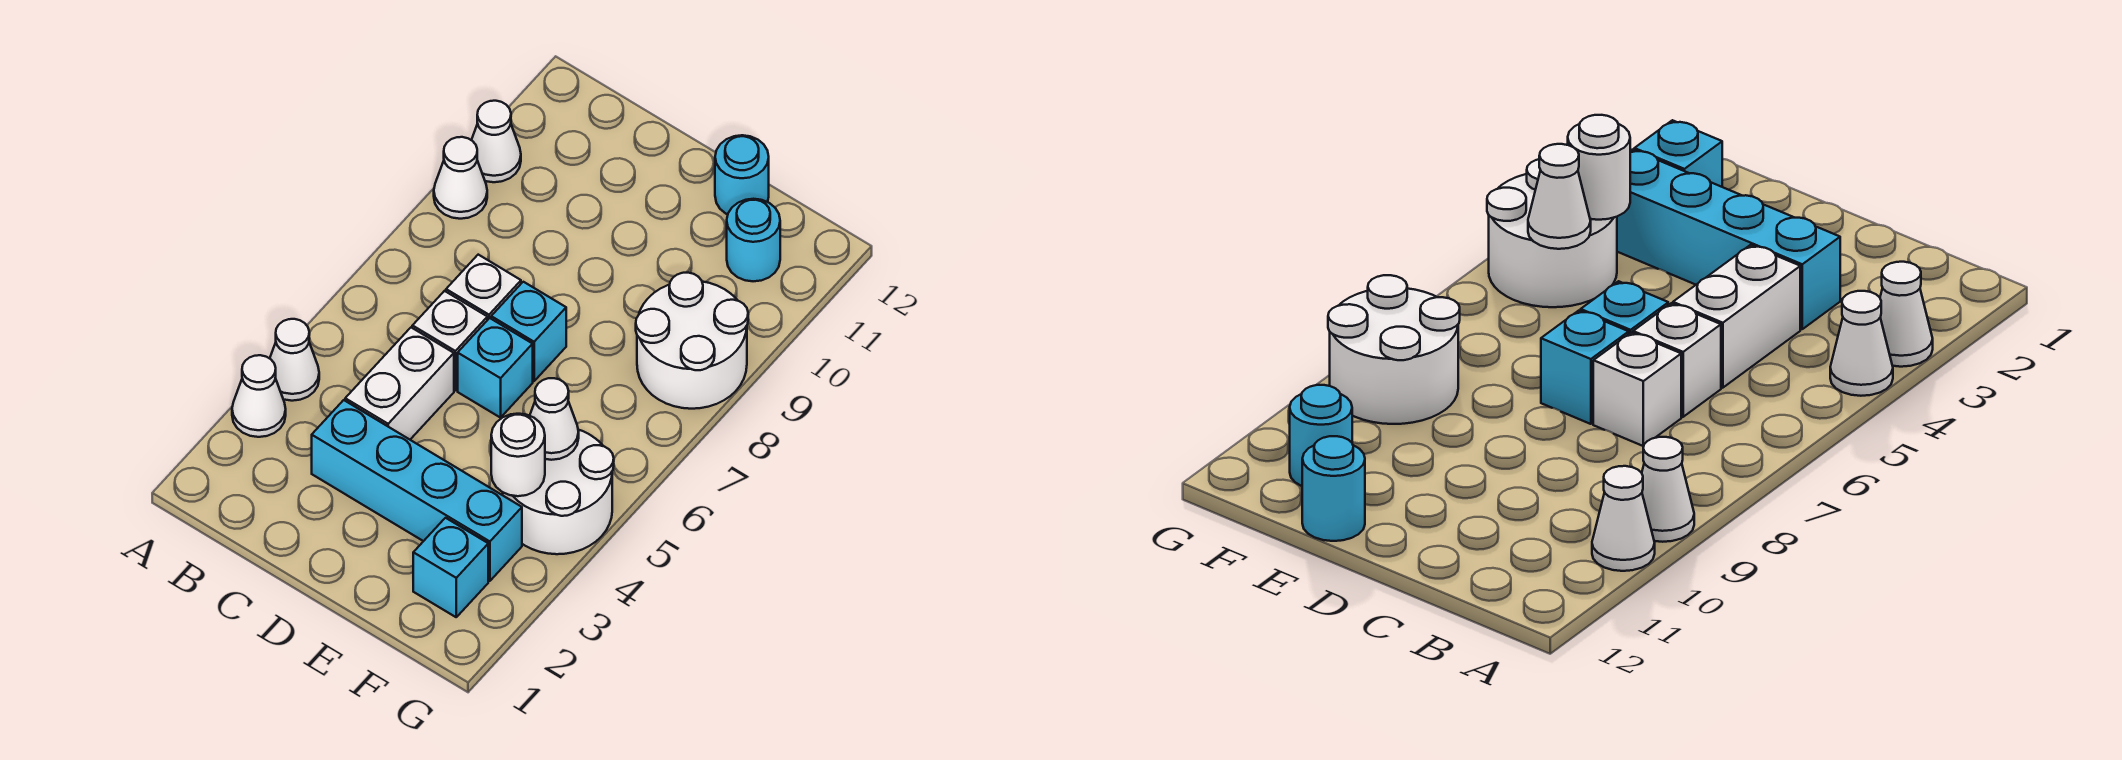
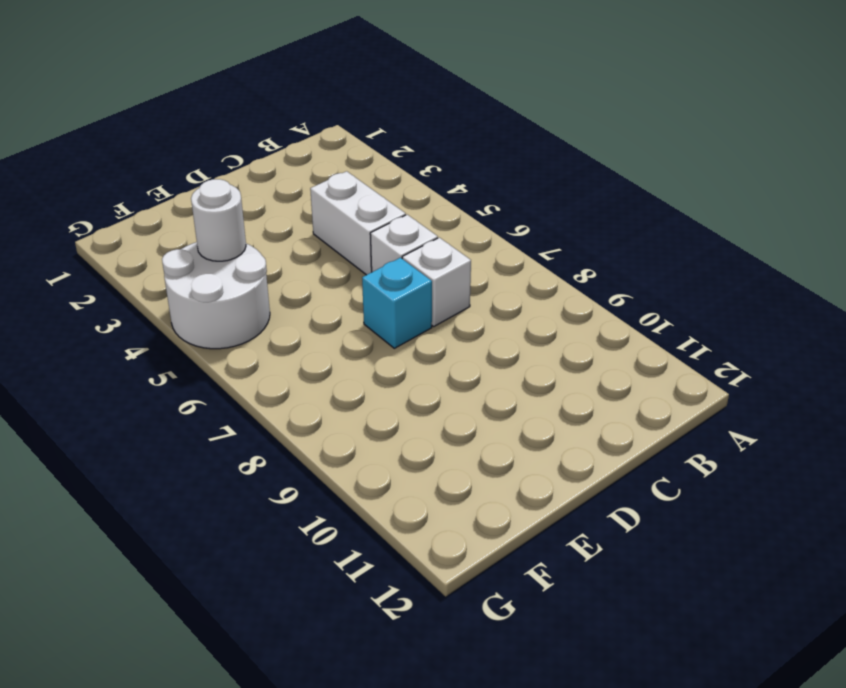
none -> white cone A3 level 1
none -> white cone A4 level 1
none -> white cone A9 level 1

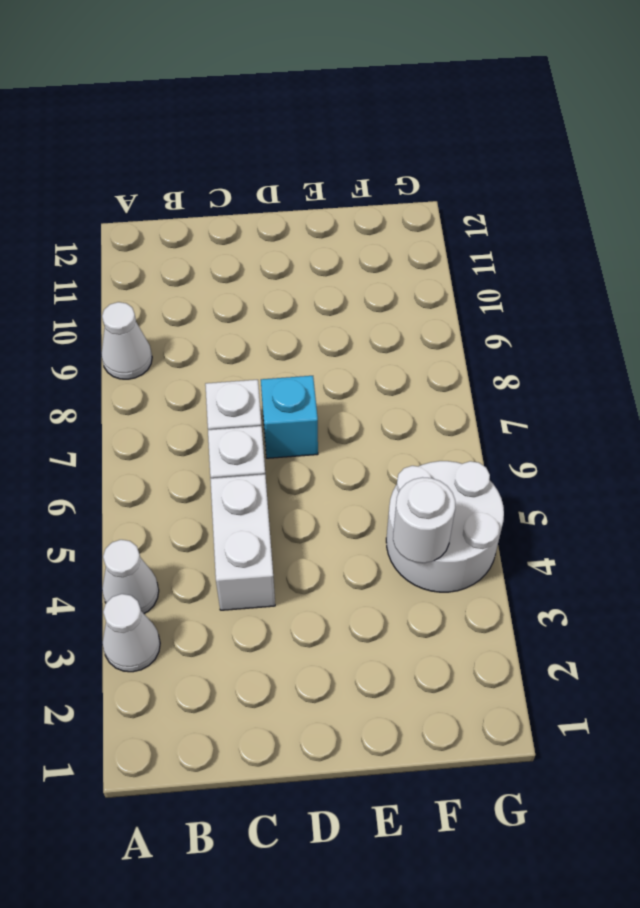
none -> white cone A10 level 1
none -> cyan brick C3:F3 level 1
none -> cyan brick D6 level 1

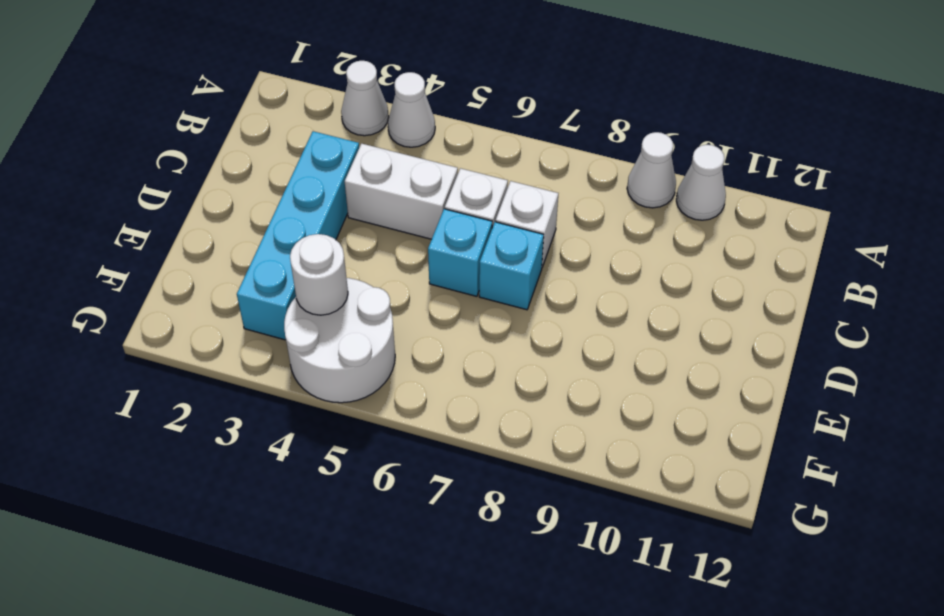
none -> cyan round brick E12 level 1
none -> cyan brick F2 level 1
none -> white round brick F8:G9 level 1

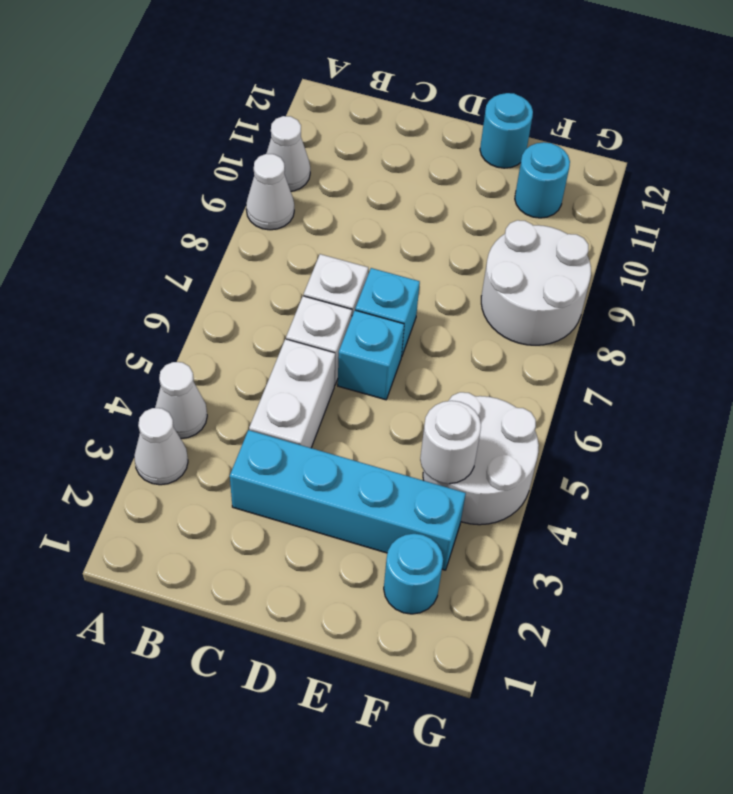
cyan round brick F2 level 1 -> cyan brick F2 level 1
none -> white cone F5 level 2

